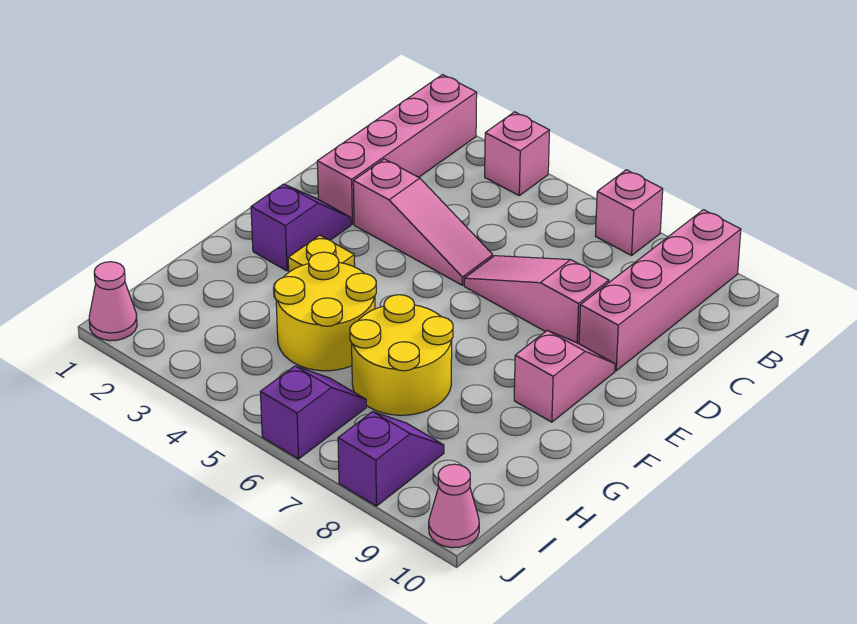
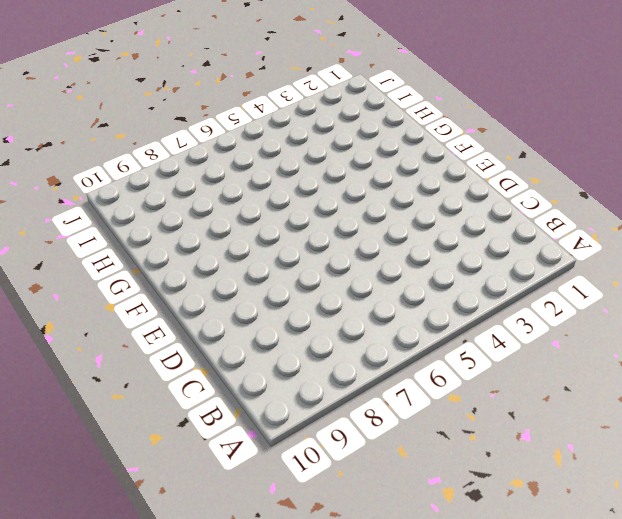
none -> pink brick A2:D2 level 1
none -> pink brick A4 level 1
none -> pink brick A7 level 1

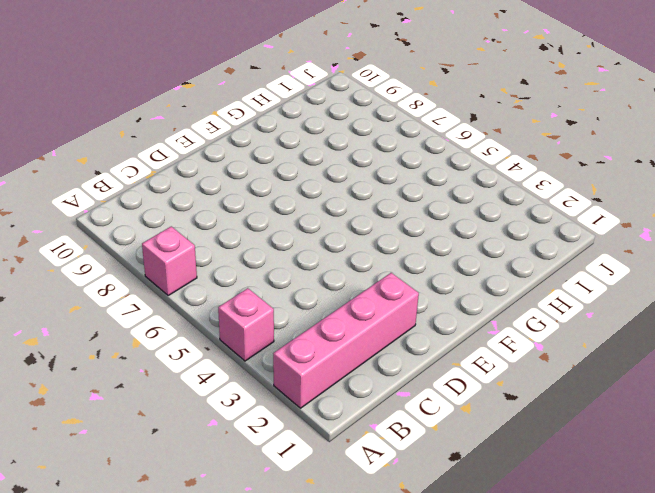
none -> pink brick A9:D9 level 1
none -> pink slope D3:D5 level 1 top 3
none -> pink slope D6:D8 level 1 top 8

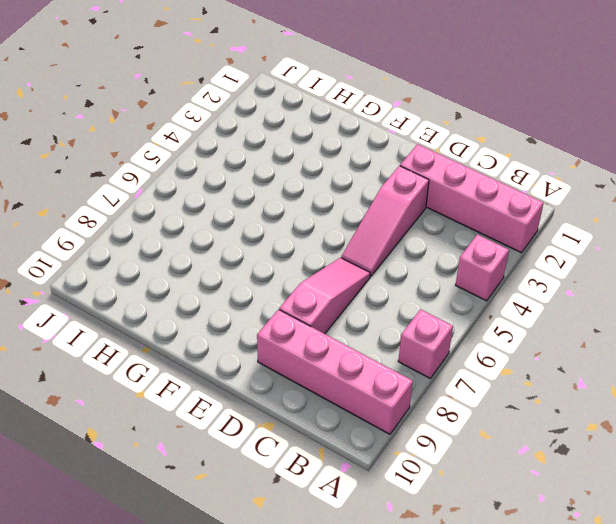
none -> purple slope E2:F2 level 1 top F
none -> pink slope E9:F9 level 1 top F
none -> yellow plate F3 level 1

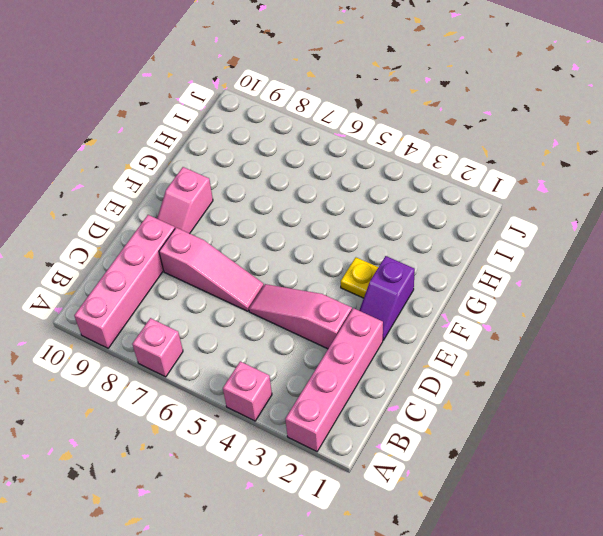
none -> yellow round brick G4:H5 level 1
none -> yellow round brick G6:H7 level 1
none -> purple slope I6:J6 level 1 top J

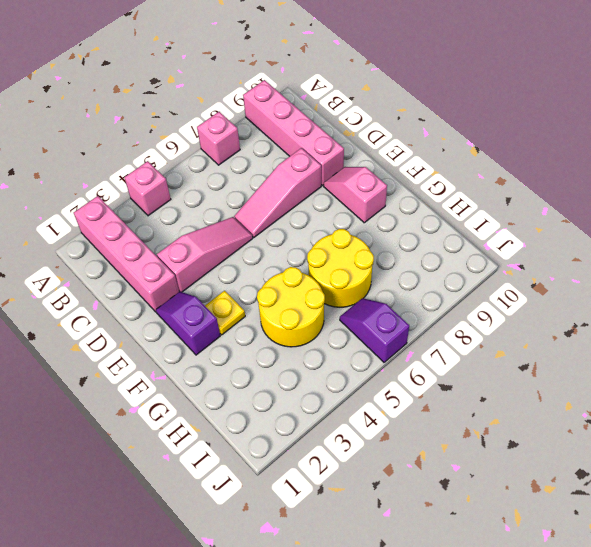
none -> purple slope I8:J8 level 1 top J
none -> pink cone J1 level 1
none -> pink cone J10 level 1

